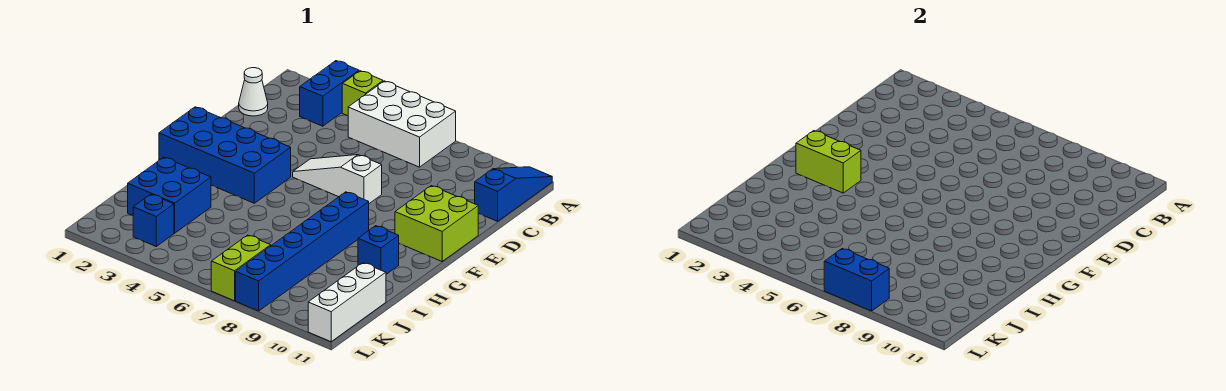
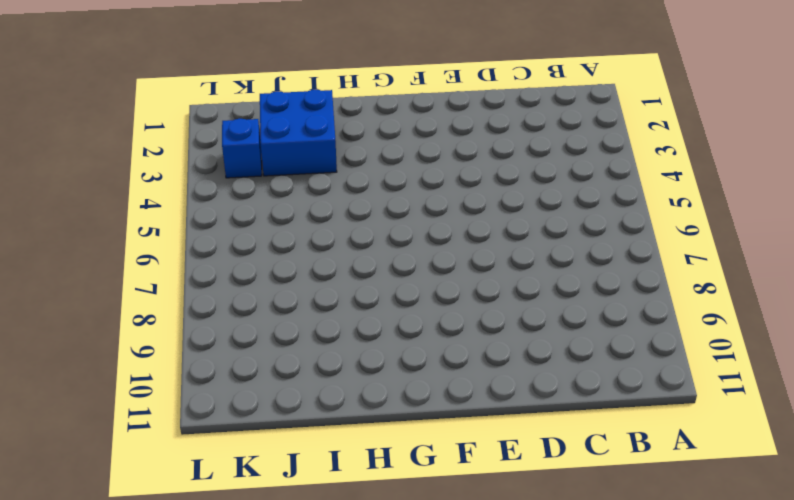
none -> blue brick A3:B3 level 1
none -> lime brick A4 level 1
none -> white brick A5:B7 level 1

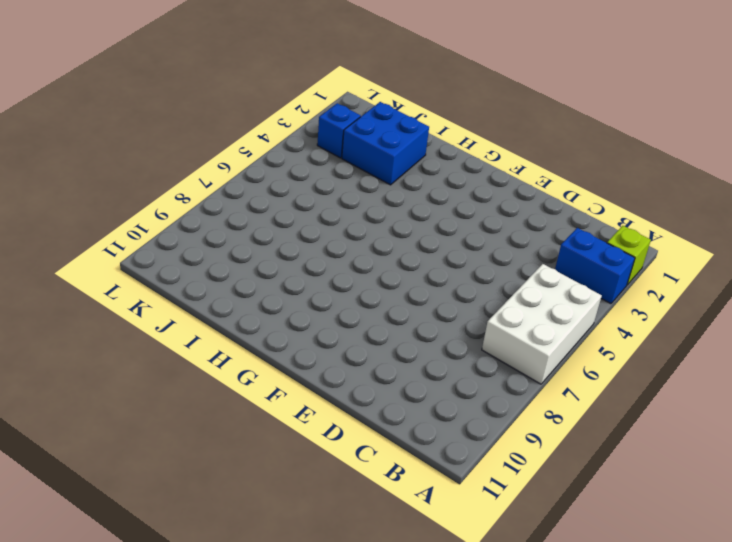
lime brick A2 level 1 -> lime brick A4 level 1
none -> blue slope A11:C11 level 1 top C
none -> white cone C1 level 1
none -> white slope E5:E7 level 1 top 7

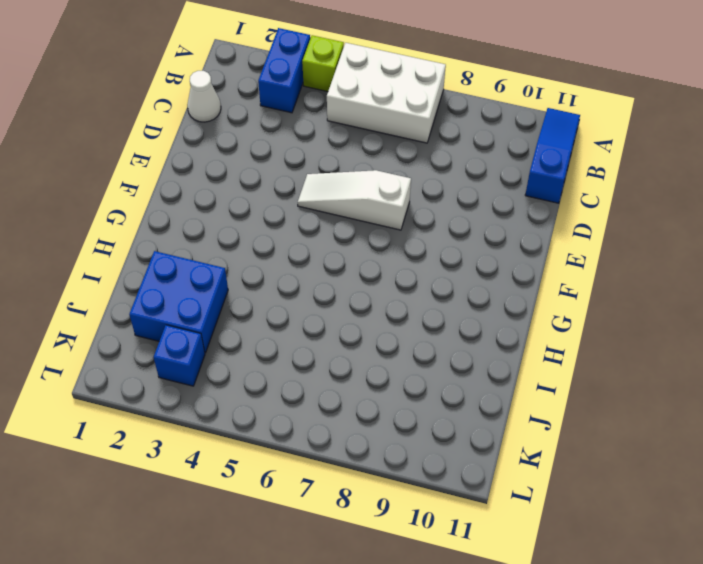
none -> lime brick E10:F11 level 1
none -> blue brick F1:G4 level 1
none -> blue brick G8:L8 level 1

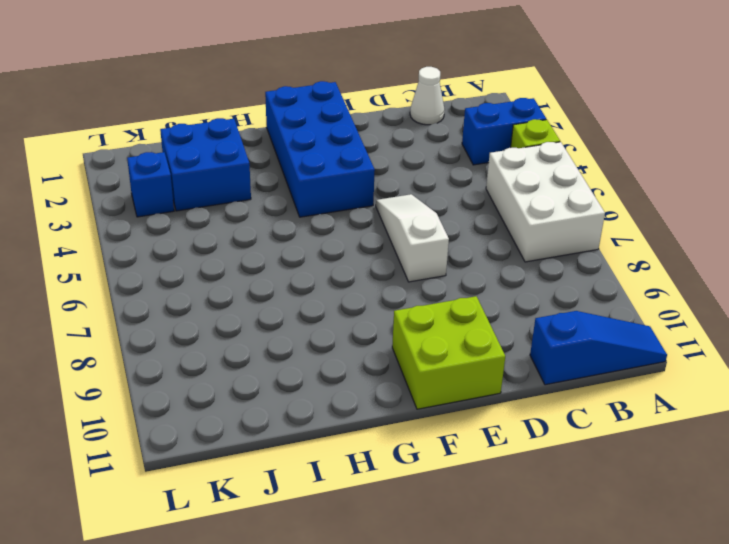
none -> blue brick G8:L8 level 1
none -> blue brick H10 level 1
none -> white brick J11:L11 level 1

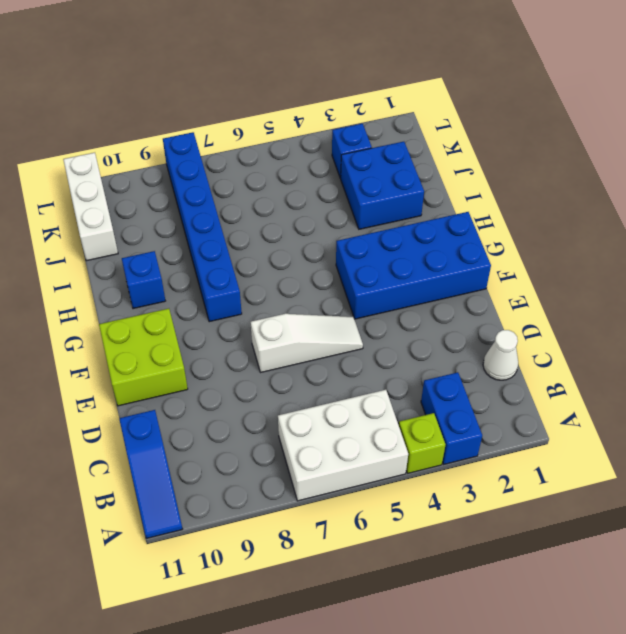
none -> lime brick K7:L7 level 1
none -> lime brick G2:G3 level 2
none -> blue brick L7:L8 level 2

